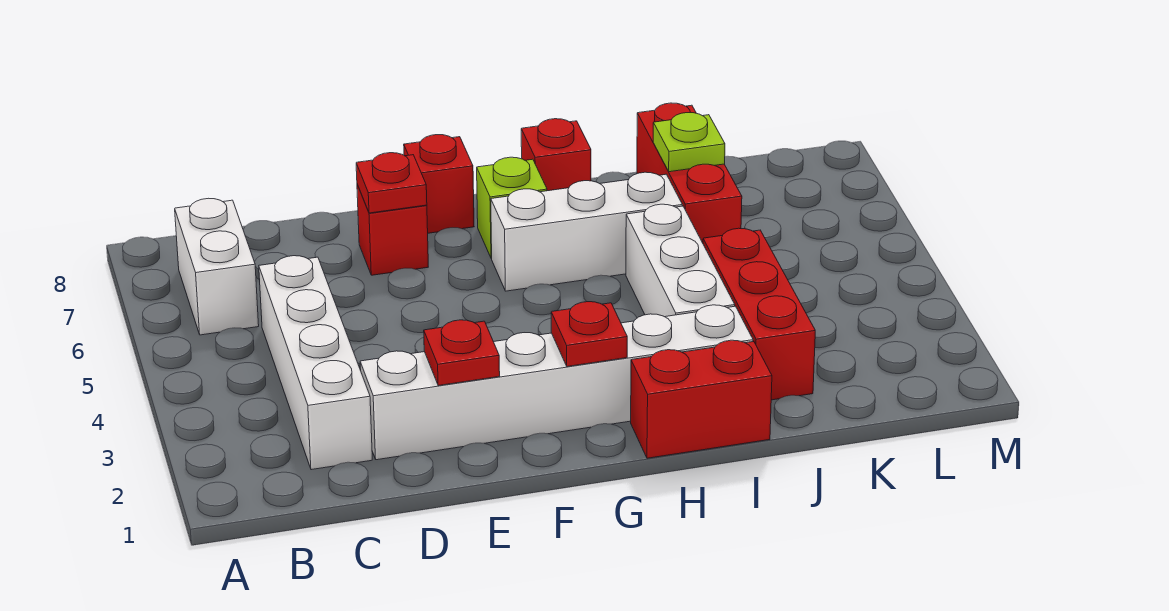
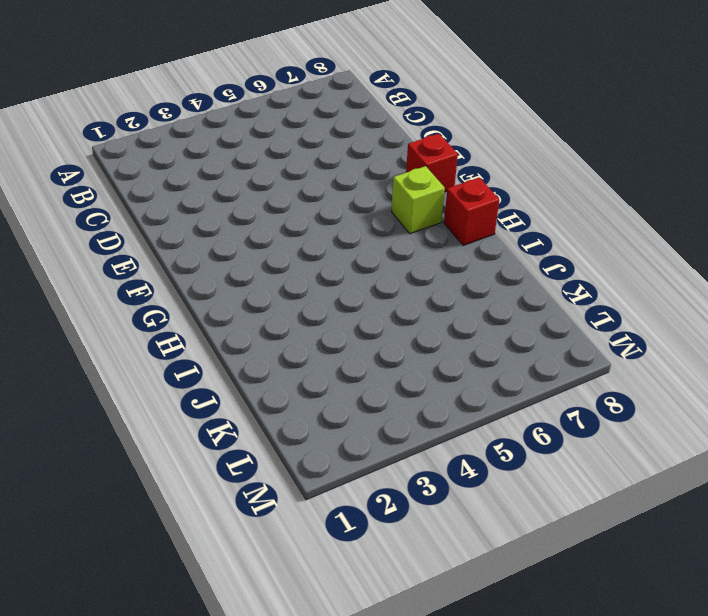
none -> white brick B6:B7 level 1
none -> white brick C2:C5 level 1
none -> white brick D2:I2 level 1

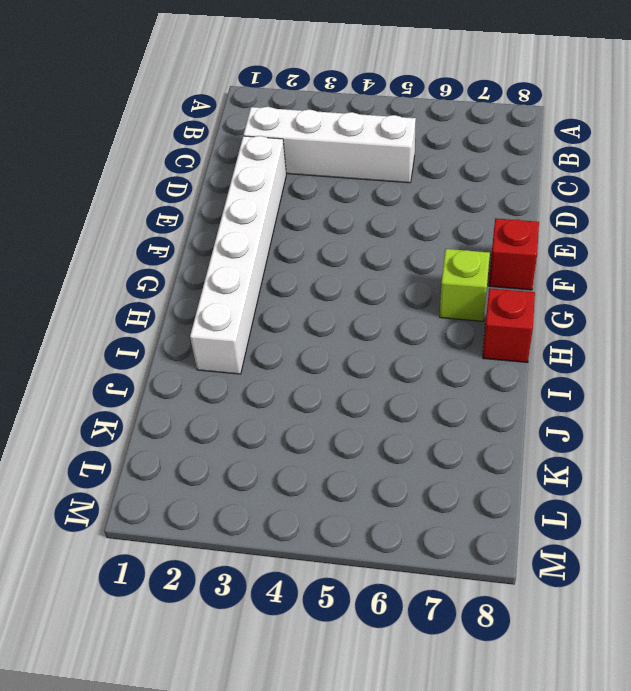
none -> white brick B6:B7 level 1
none -> red brick E7 level 1
none -> white brick G6:I6 level 1

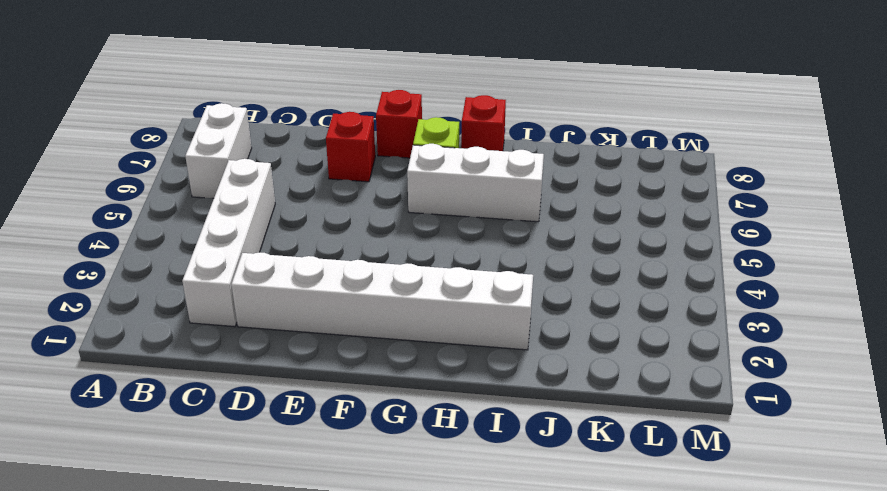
none -> red brick H1:I1 level 1
none -> white brick I3:I5 level 1
none -> red brick J2:J4 level 1

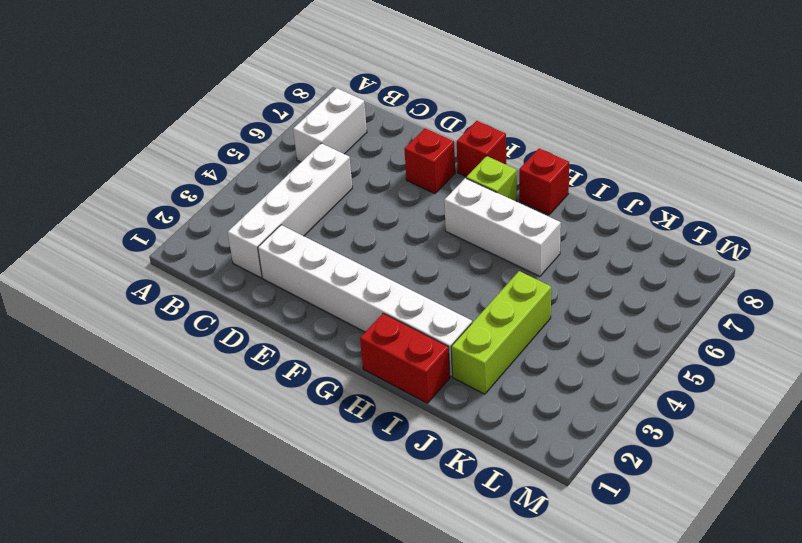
lime brick J2:J4 level 1 -> red brick J2:J4 level 1
none -> white brick I3:I5 level 1
none -> red brick J6:J8 level 1
none -> red plate E2 level 2

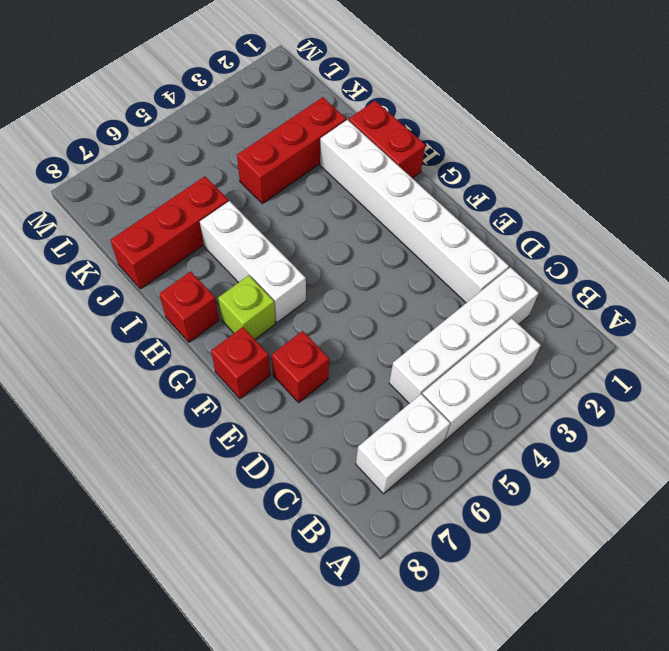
white brick B3:B5 level 1 -> white brick I3:I5 level 1
none -> red plate E2 level 2
none -> red plate E7 level 2
none -> red plate G2 level 2

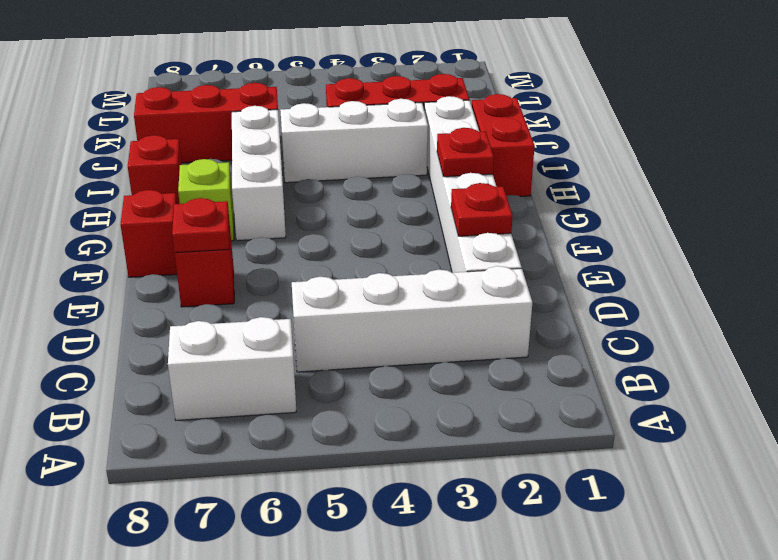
none -> lime plate J7 level 2

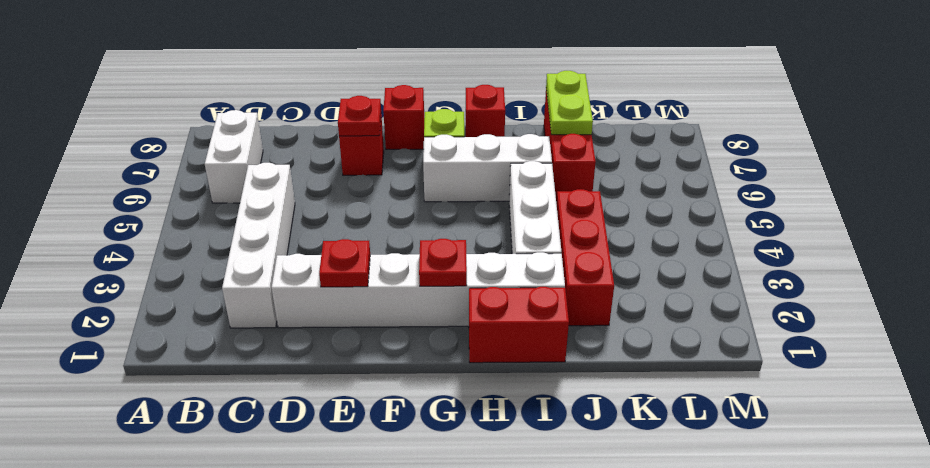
lime plate J7:J8 level 2 -> lime plate J7 level 2

